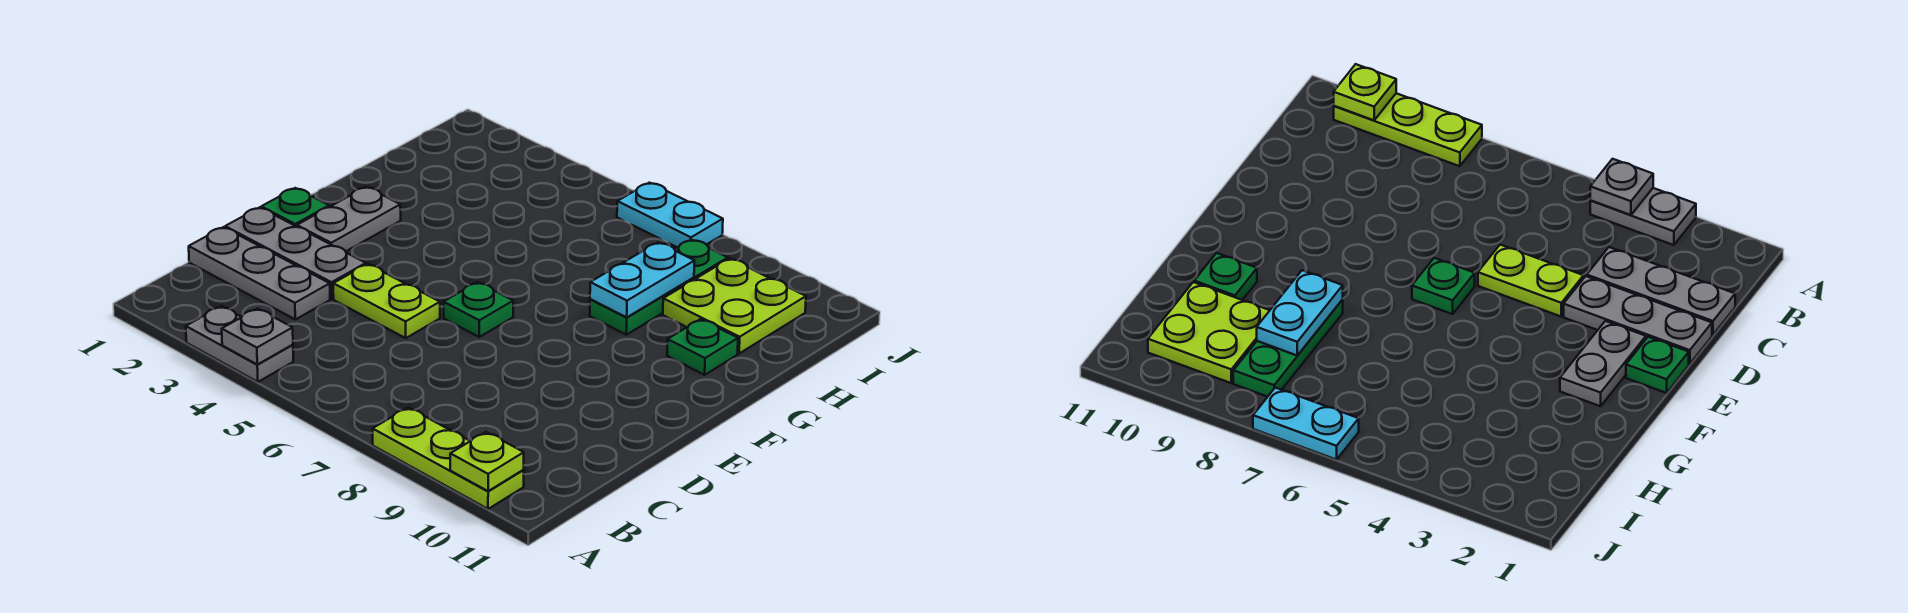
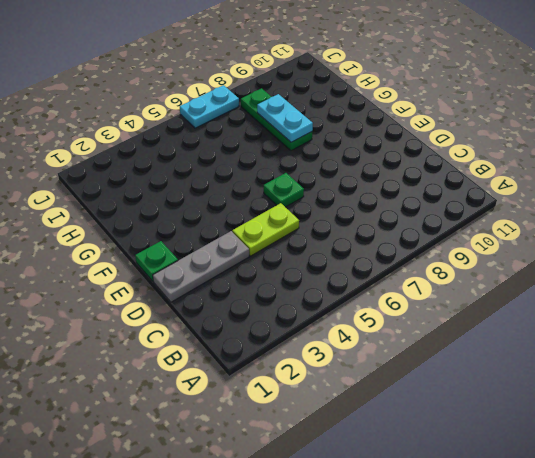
none -> grey plate A3:A4 level 1
none -> lime plate A8:A10 level 1
none -> grey plate C1:C3 level 1

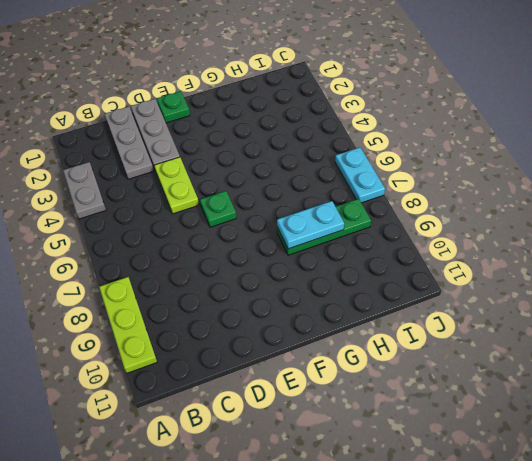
none -> grey plate E2:F2 level 1
none -> green plate G10 level 1
none -> lime plate H9:I10 level 1

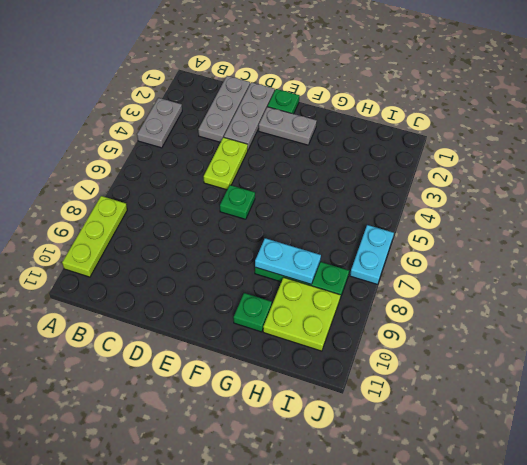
none -> grey plate A4 level 2
none -> lime plate A10 level 2

